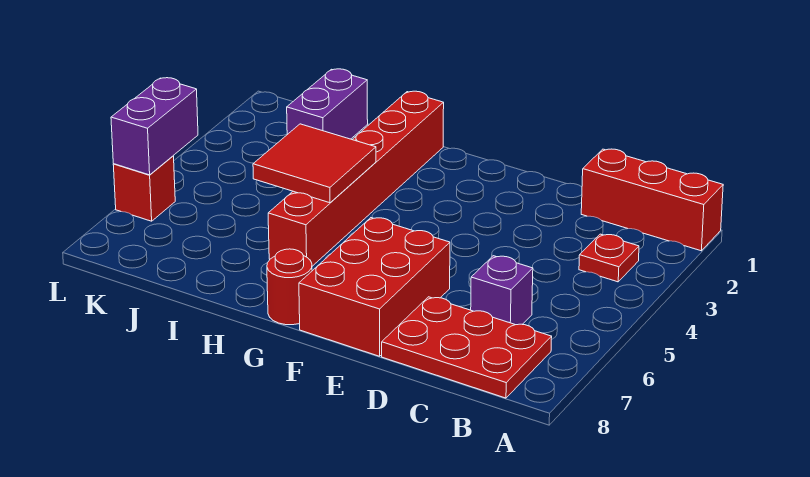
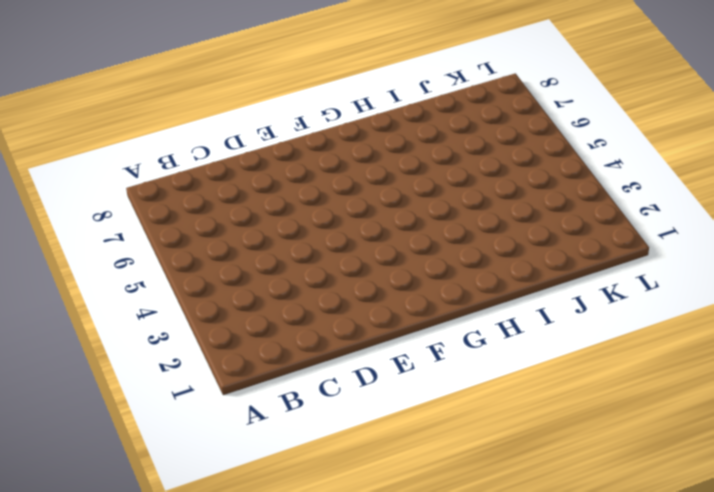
none -> red brick A1:C1 level 1
none -> red plate B3 level 1

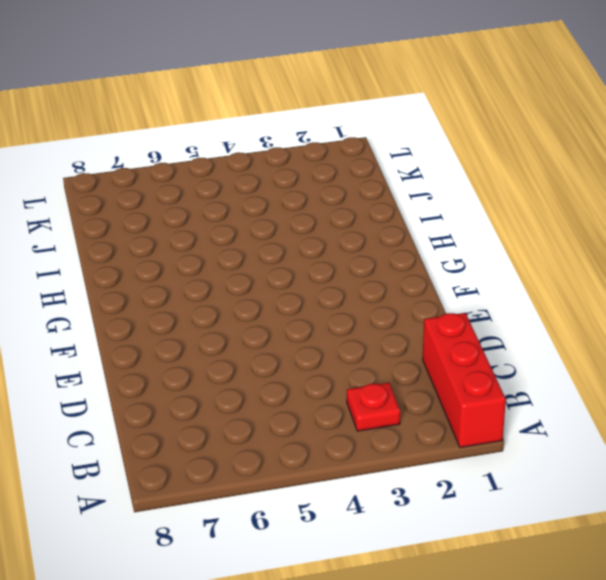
none -> red plate B7:D8 level 1
none -> purple brick C6 level 1

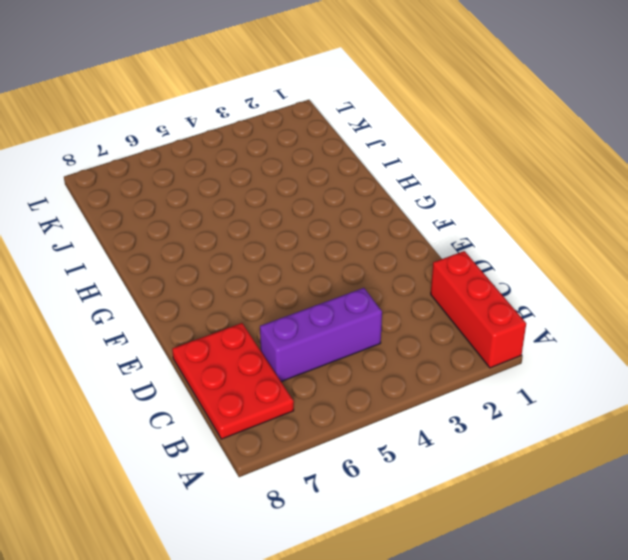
purple brick C4:C6 level 1 -> purple brick C6 level 1
none -> red plate B3 level 1
none -> red brick E6:F8 level 1

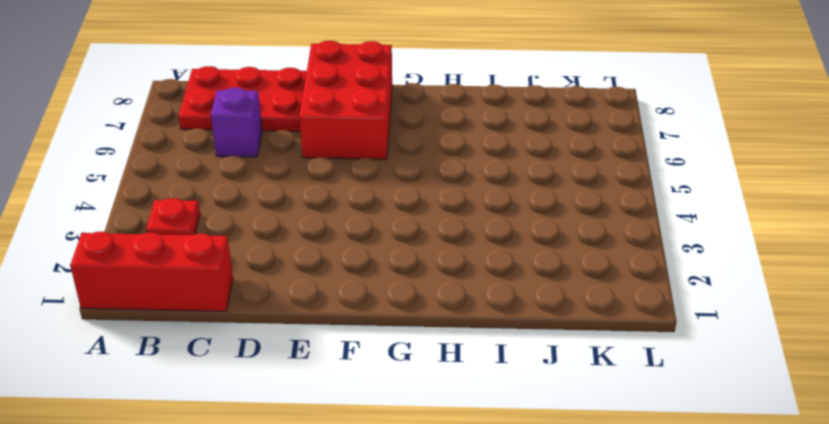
none -> red round brick G8 level 1
none -> red brick H1:H6 level 1

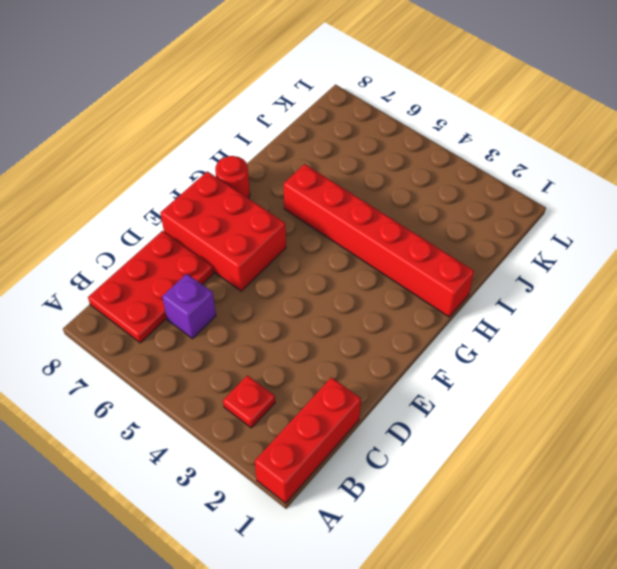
none -> purple brick J1:J2 level 1
none -> red brick L6 level 1

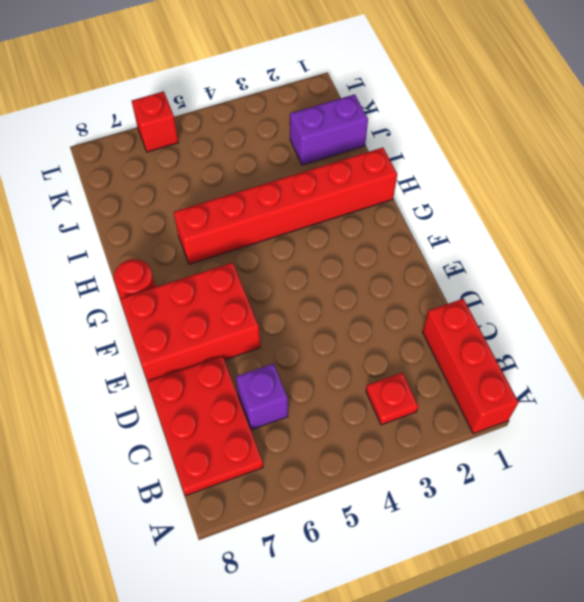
none -> red tile H4:I5 level 2
none -> purple brick L5:L6 level 2

